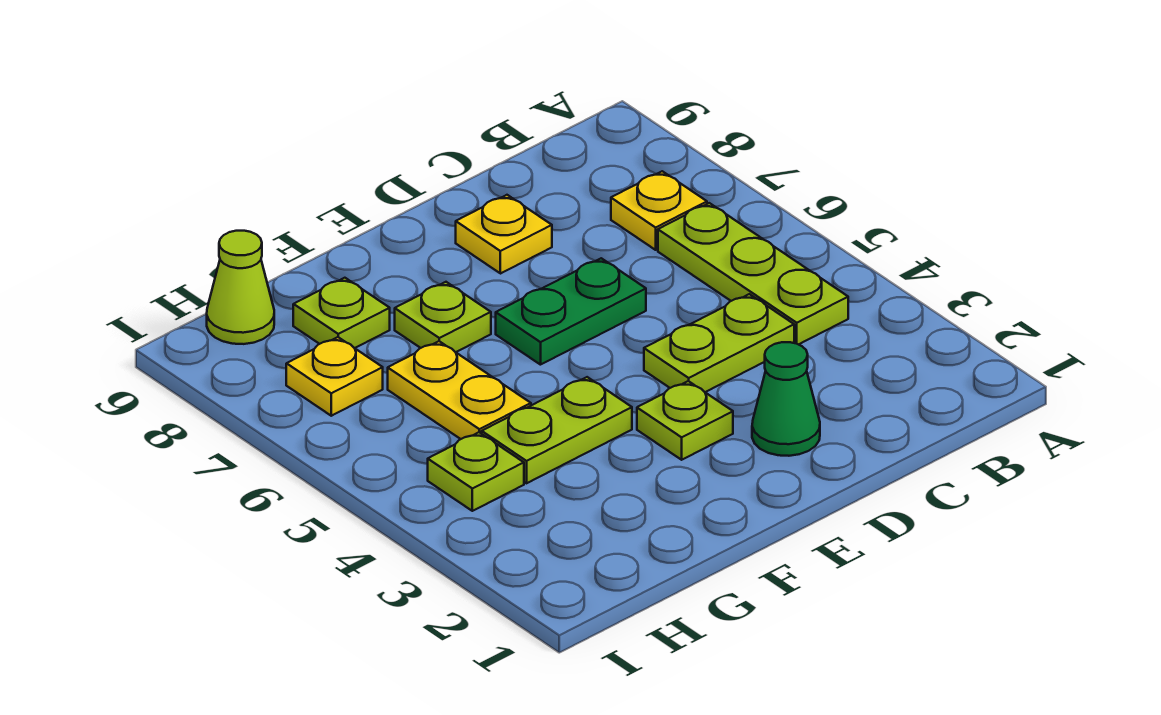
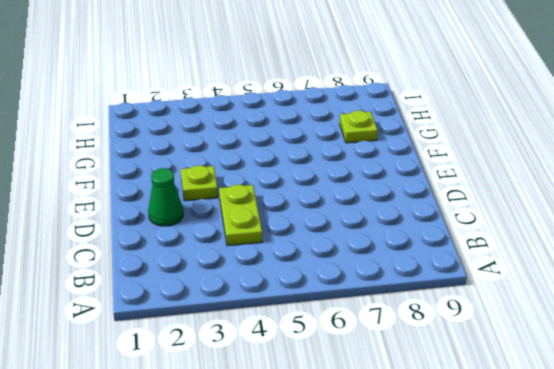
none -> lime plate B4:B6 level 1
none -> yellow plate B7 level 1
none -> green plate D6:E6 level 1

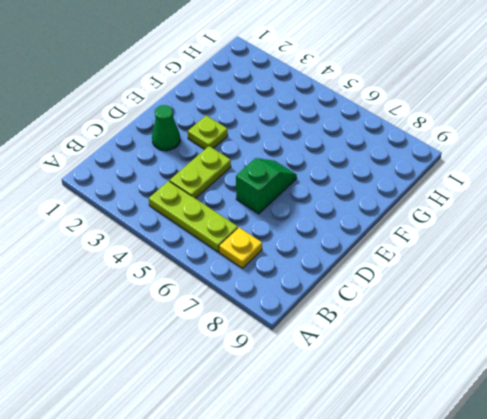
green slope D6:E6 level 1 top D -> green plate D6:E6 level 1
none -> yellow plate D8 level 1
none -> lime plate F4:G4 level 1
none -> lime plate F7 level 1

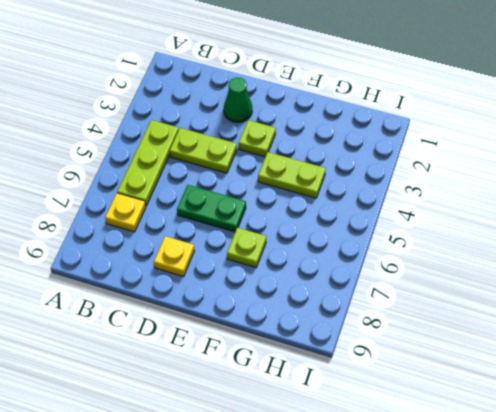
none -> yellow plate G5:G6 level 1
none -> lime plate G8 level 1
none -> lime plate H4 level 1

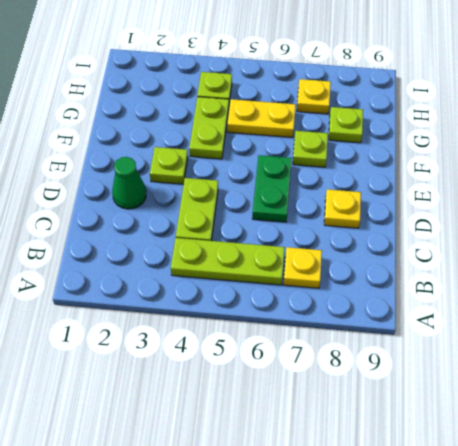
none -> lime cone H9 level 1

